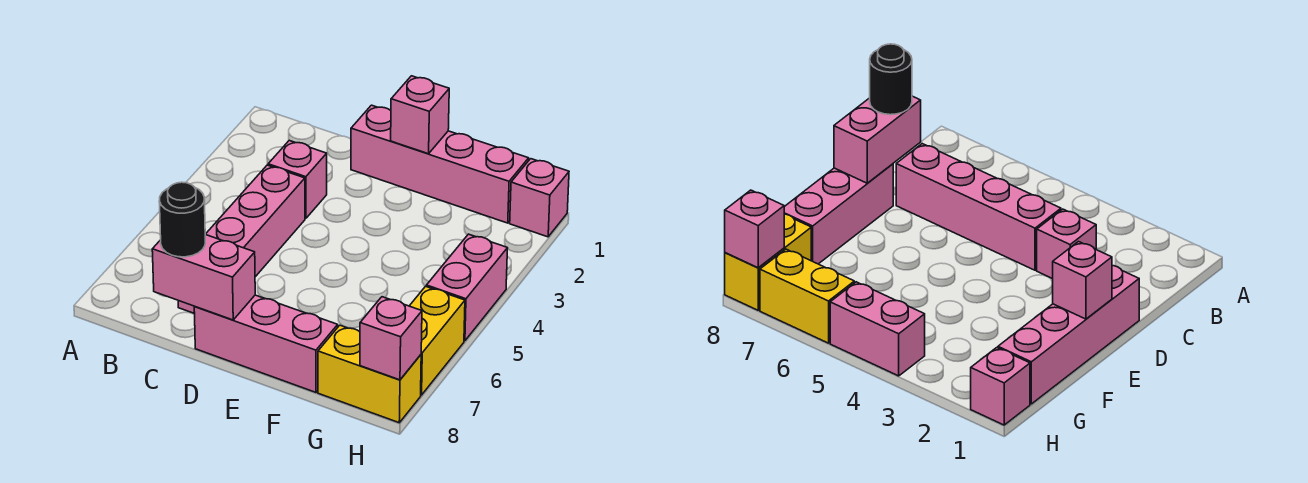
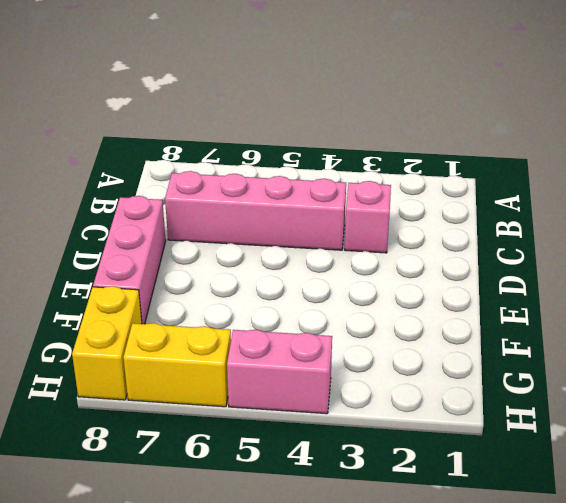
none -> pink brick D1:G1 level 1
none -> pink brick H1 level 1
none -> pink brick C8:D8 level 2

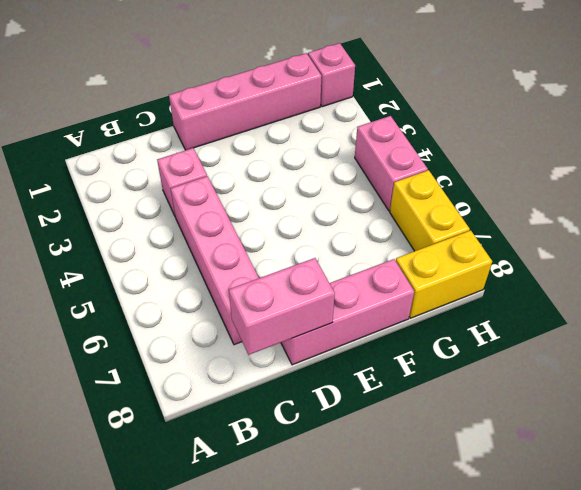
none -> pink brick E1 level 2
none -> pink brick H8 level 2
none -> black round brick C8 level 3

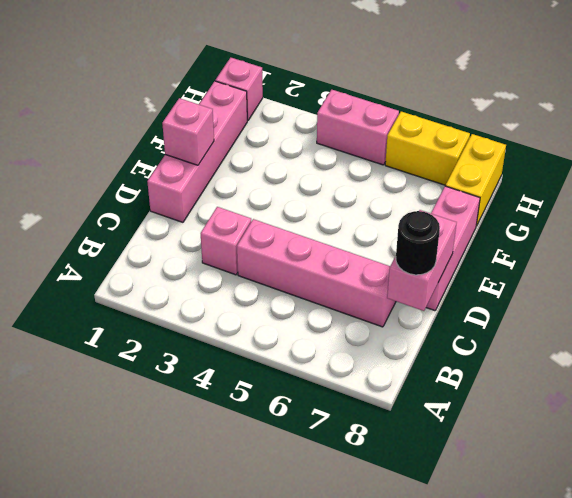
none -> pink brick H8 level 2

